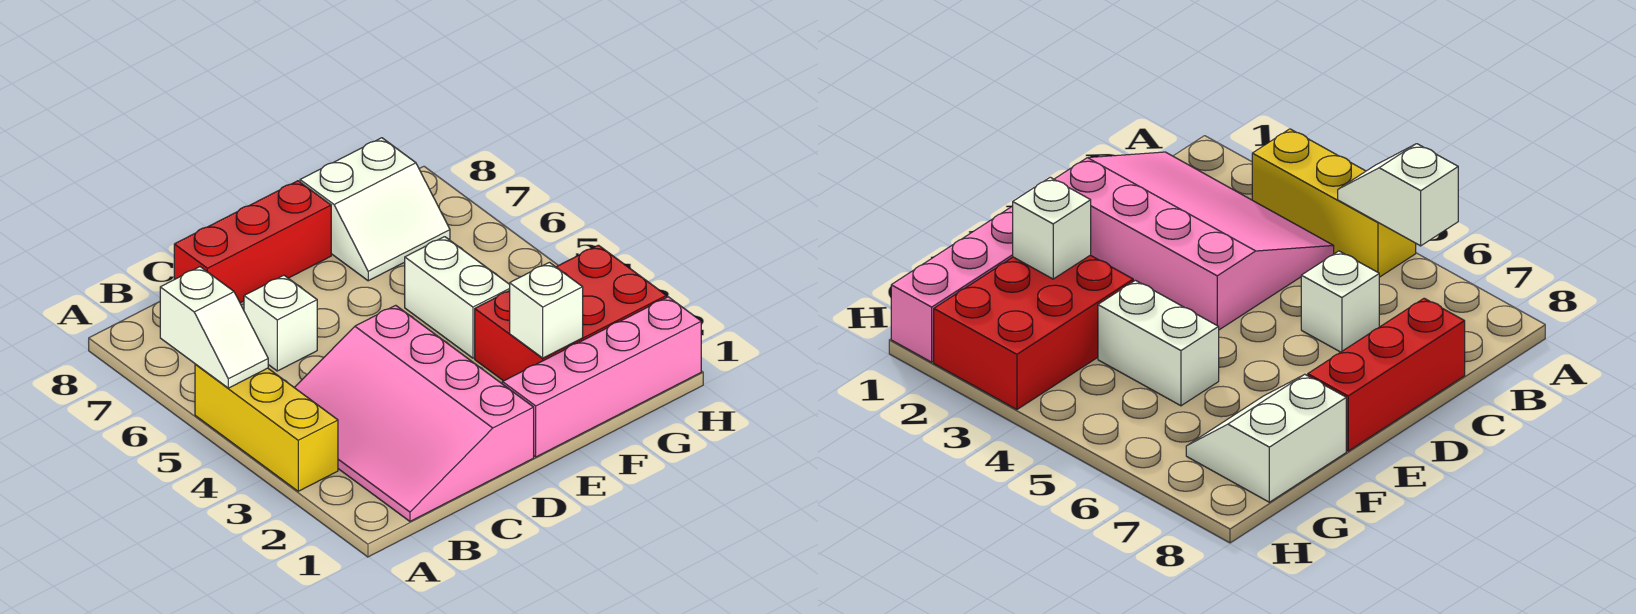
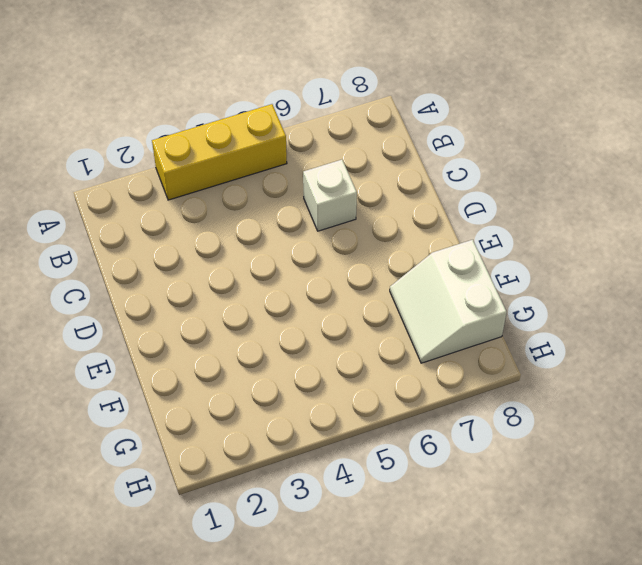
none -> pink slope B1:D4 level 1 top D
none -> red brick C8:E8 level 1

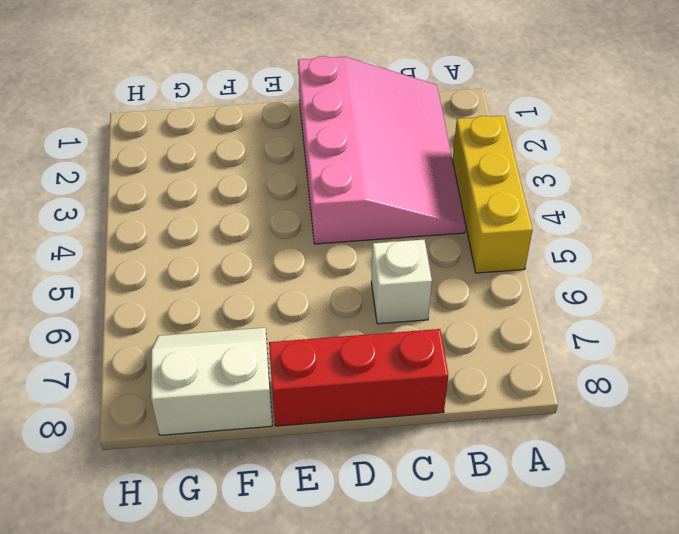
none -> pink brick E1:H1 level 1
none -> red brick F2:H3 level 1

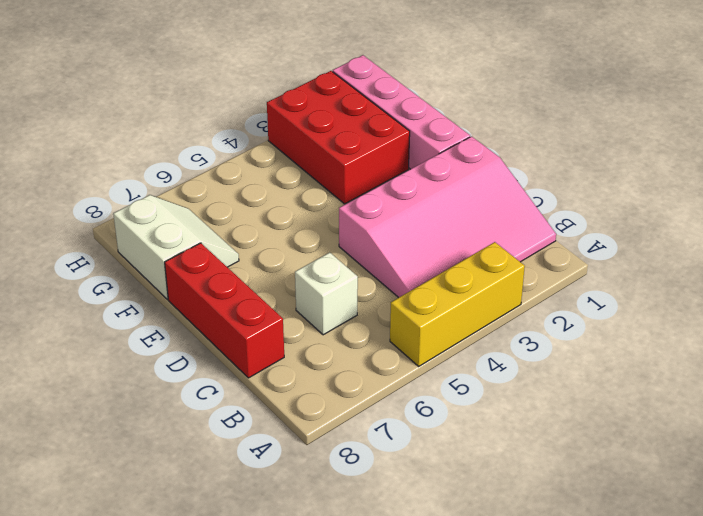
none -> white brick F4:F5 level 1
none -> white slope A5:A6 level 2 top 6

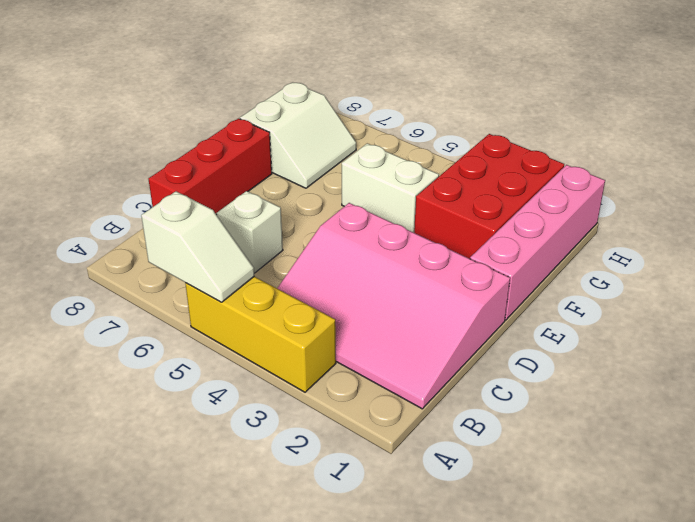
none -> white brick F2 level 2

